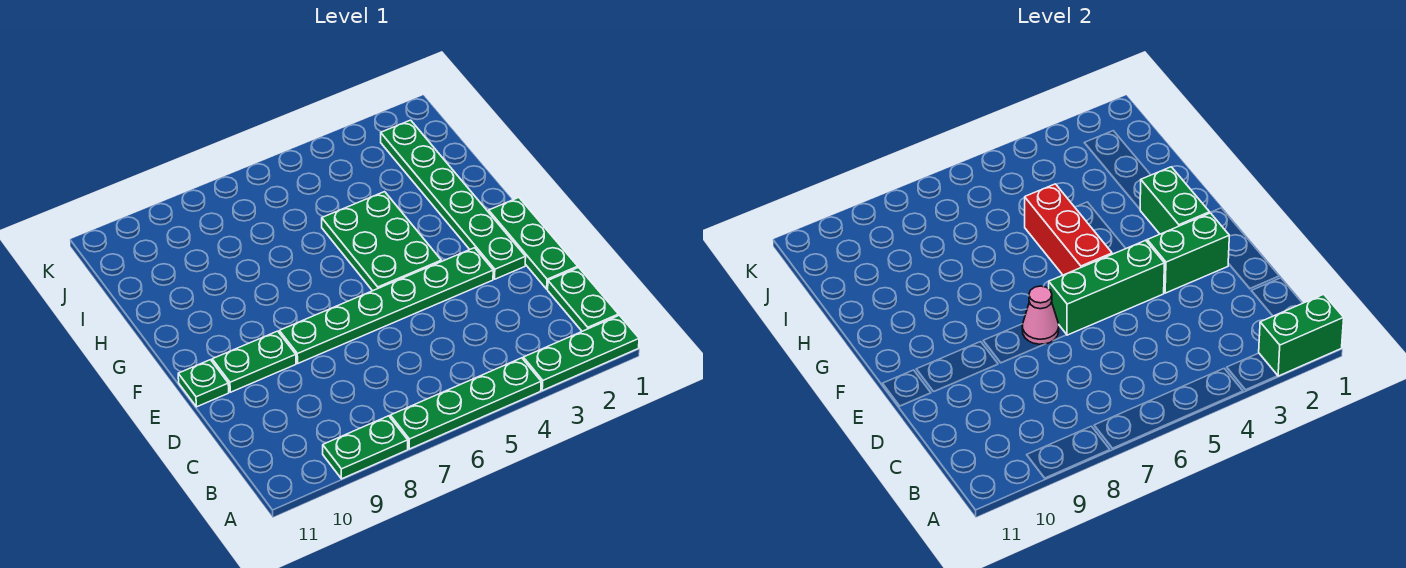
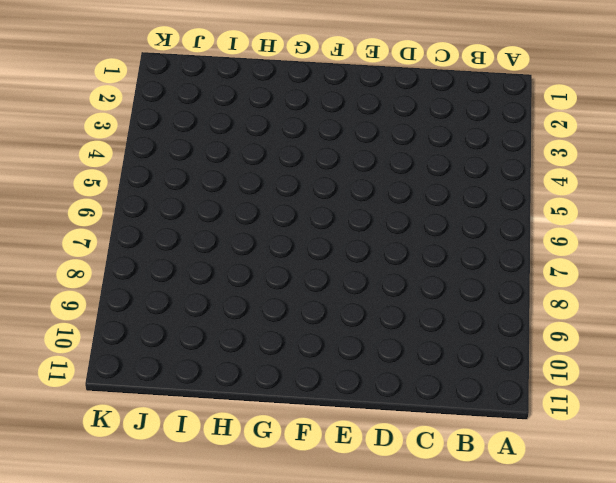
none -> green plate A1:A3 level 1
none -> green plate A4:A7 level 1
none -> green plate A8:A9 level 1

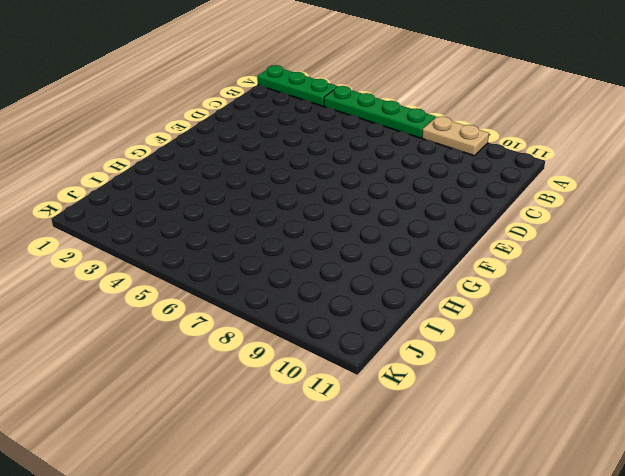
tan plate A8:A9 level 1 -> green plate A8:A9 level 1
none -> green plate B1:C1 level 1
none -> green plate D1:F1 level 1
none -> green plate E2:J2 level 1

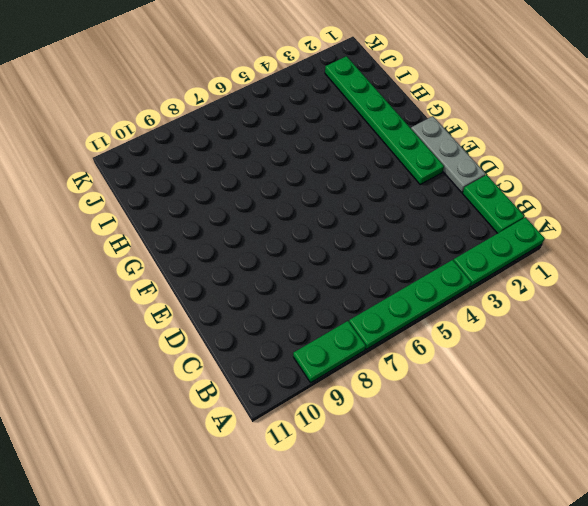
grey plate D1:F1 level 1 -> green plate D1:F1 level 1
none -> green plate E3:E8 level 1
none -> green plate E9:E10 level 1
none -> green plate E11 level 1

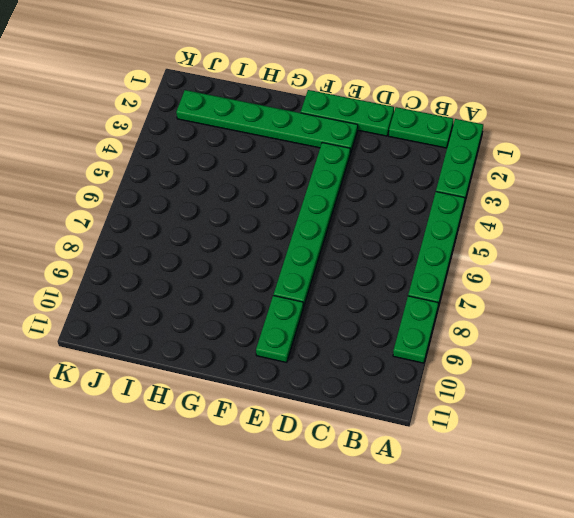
none -> green plate E11 level 1
none -> green plate F4:H5 level 1
none -> green brick A1:A2 level 2

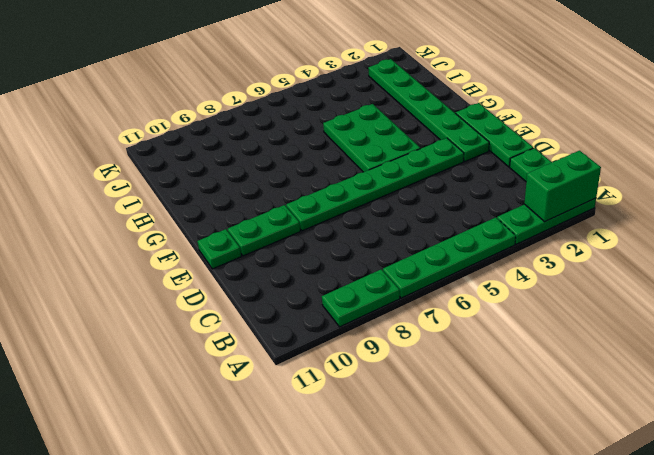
none -> green brick E2:E3 level 2
none -> green brick E4:E6 level 2
none -> pink cone E7 level 2

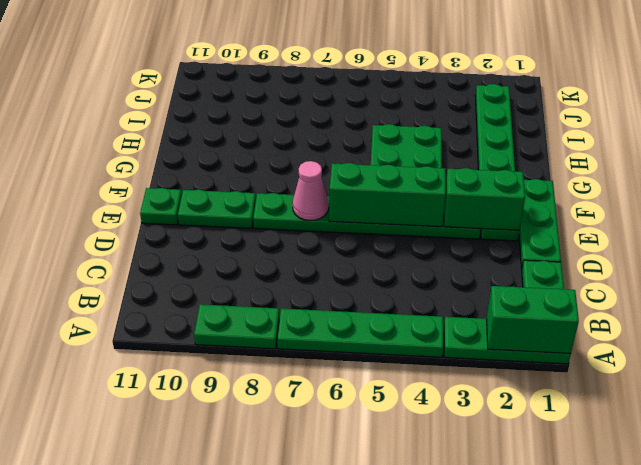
none -> green brick F2:G2 level 2
none -> red brick F5:H5 level 2

